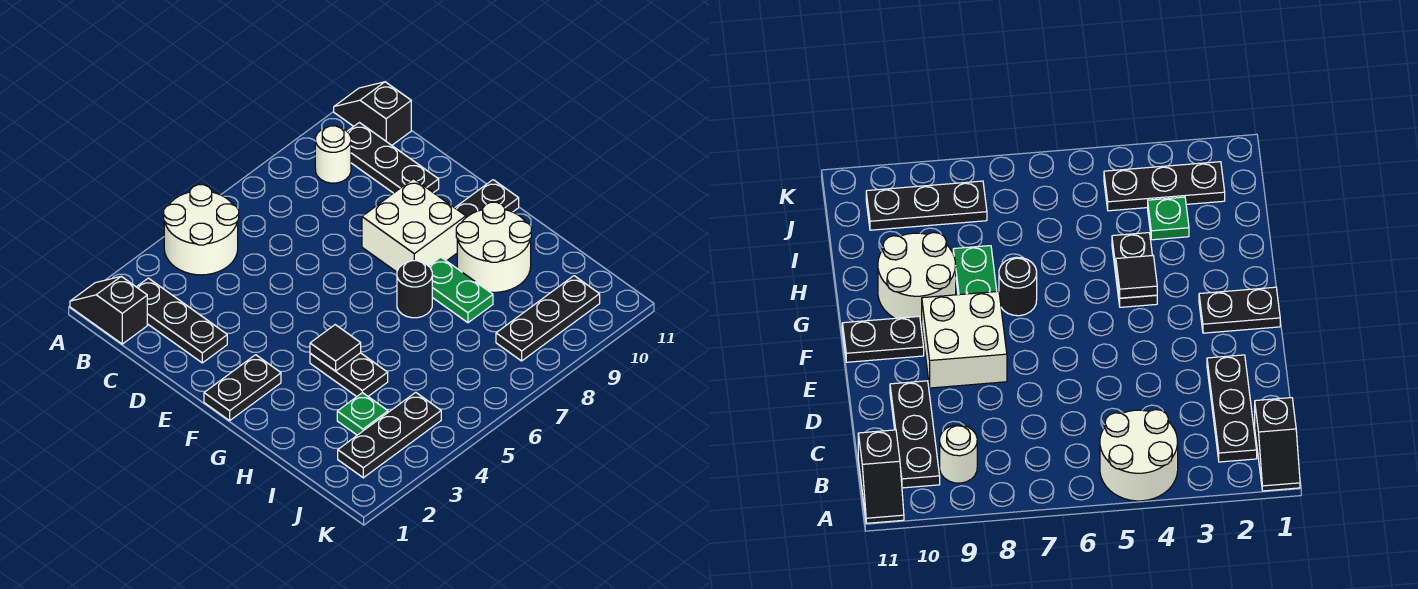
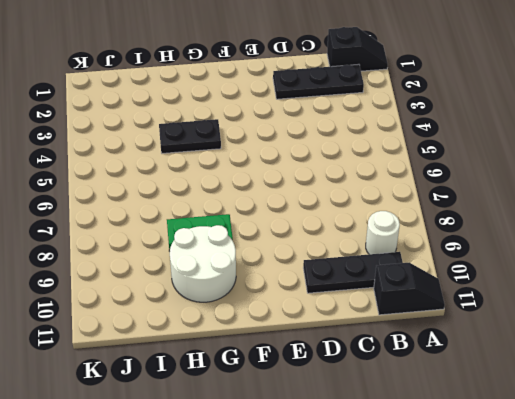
none -> white round brick A4:B5 level 1
none -> white brick E8:F9 level 1
none -> black plate F1:F2 level 1

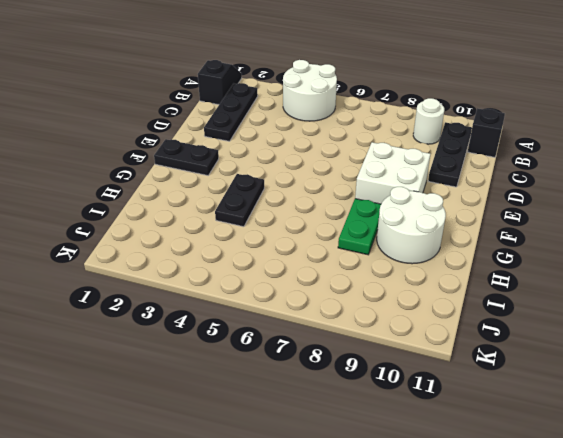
none -> black plate F10:F11 level 1
none -> black round brick G7 level 1
none -> green plate I3 level 1

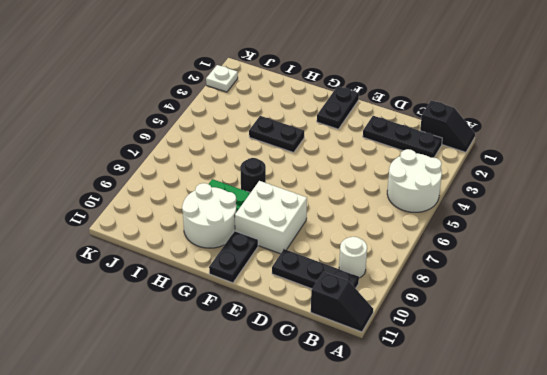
white plate K2 level 1 -> none
none -> green plate I3 level 1
none -> black plate J2:J4 level 1
none -> black plate J8:J10 level 1

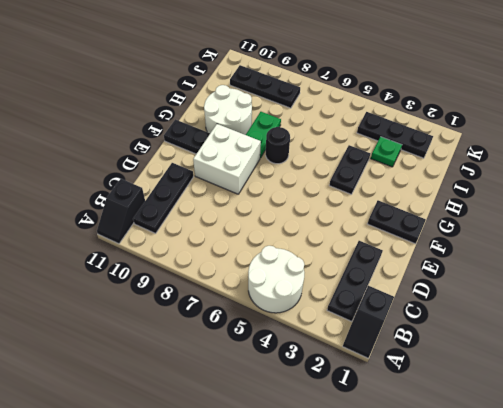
none -> white round brick B9 level 1
none -> black tile G4 level 2

